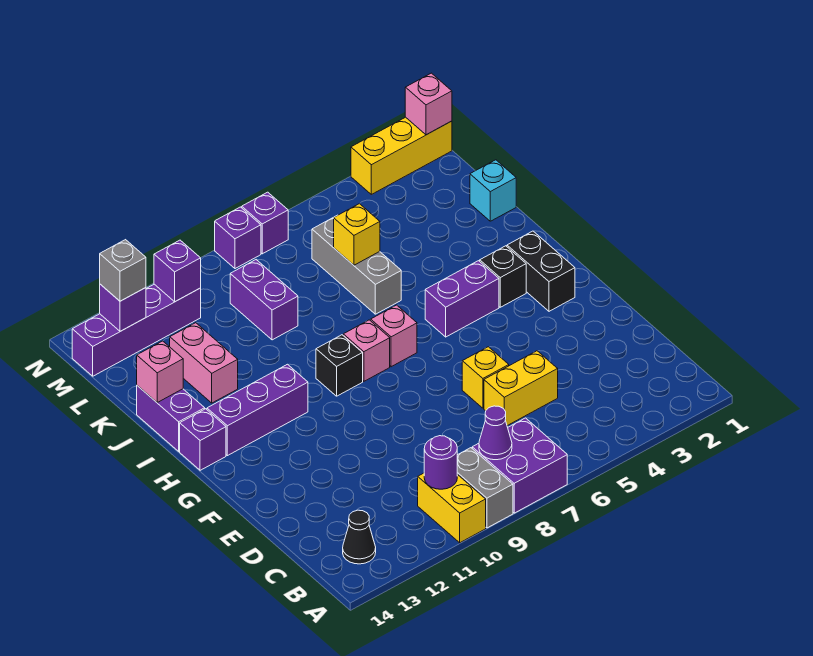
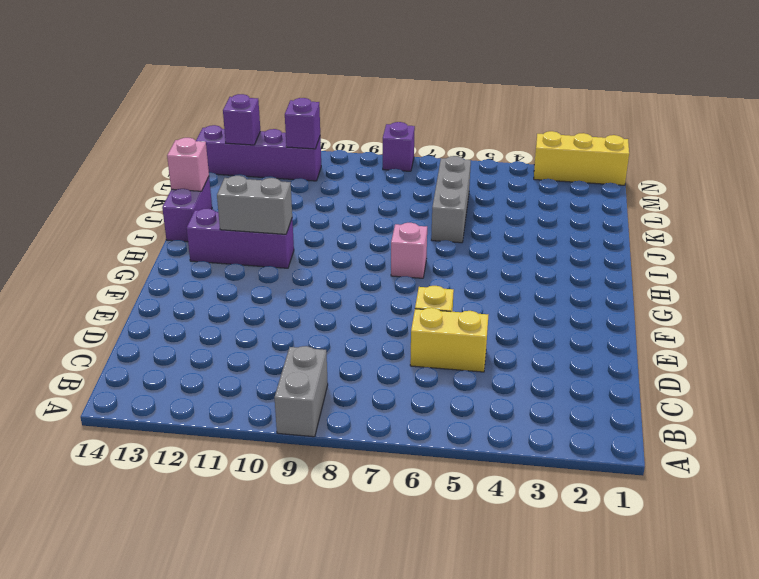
grey brick H11:H12 level 2 -> none
none -> purple brick A7:B8 level 1
none -> yellow brick A10:B10 level 1
none -> black cone B13 level 1
none -> black brick G2:H2 level 1

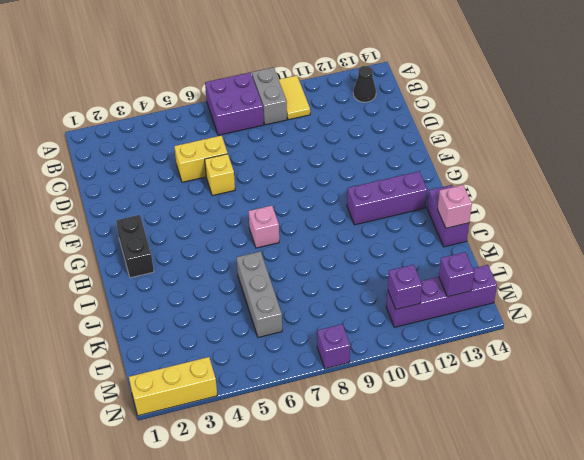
yellow tile A10:B10 level 1 -> yellow brick A10:B10 level 1
none -> black brick H3 level 1
none -> purple brick H4:H5 level 1
none -> pink brick H8 level 1
none -> black brick H9 level 1

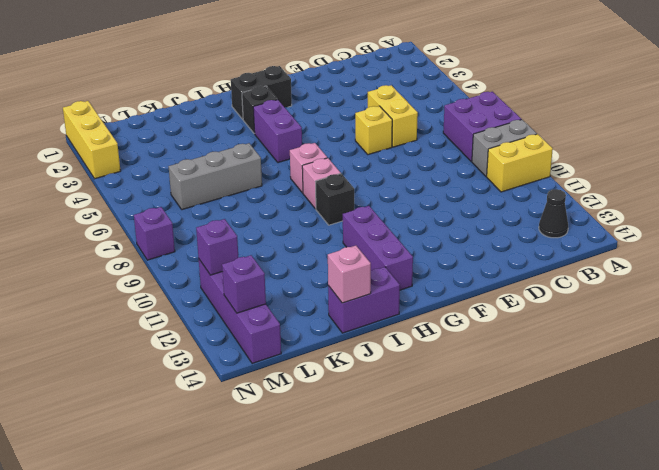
none -> purple brick H14 level 1
none -> pink brick J12:K12 level 1
none -> cyan brick K1 level 1
none -> purple brick K9:L9 level 1

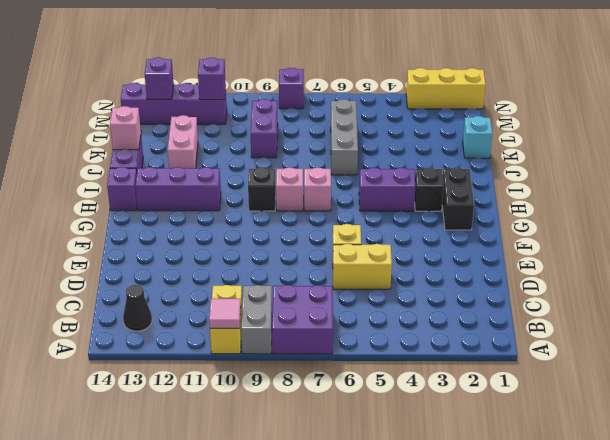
pink tile A10 level 2 -> none
none -> purple brick N7 level 1
none -> purple cone B8 level 2
none -> purple round brick B10 level 2
none -> yellow brick K6 level 2

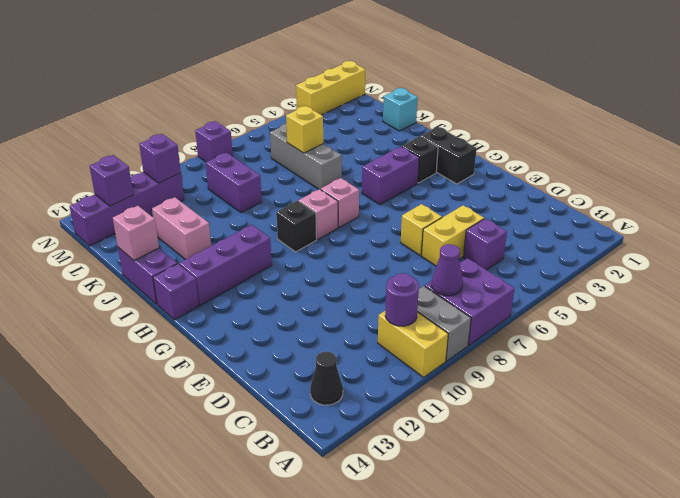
purple brick C5 level 1 -> purple brick N7 level 1
none -> pink brick N1 level 2
none -> grey brick M13 level 3

